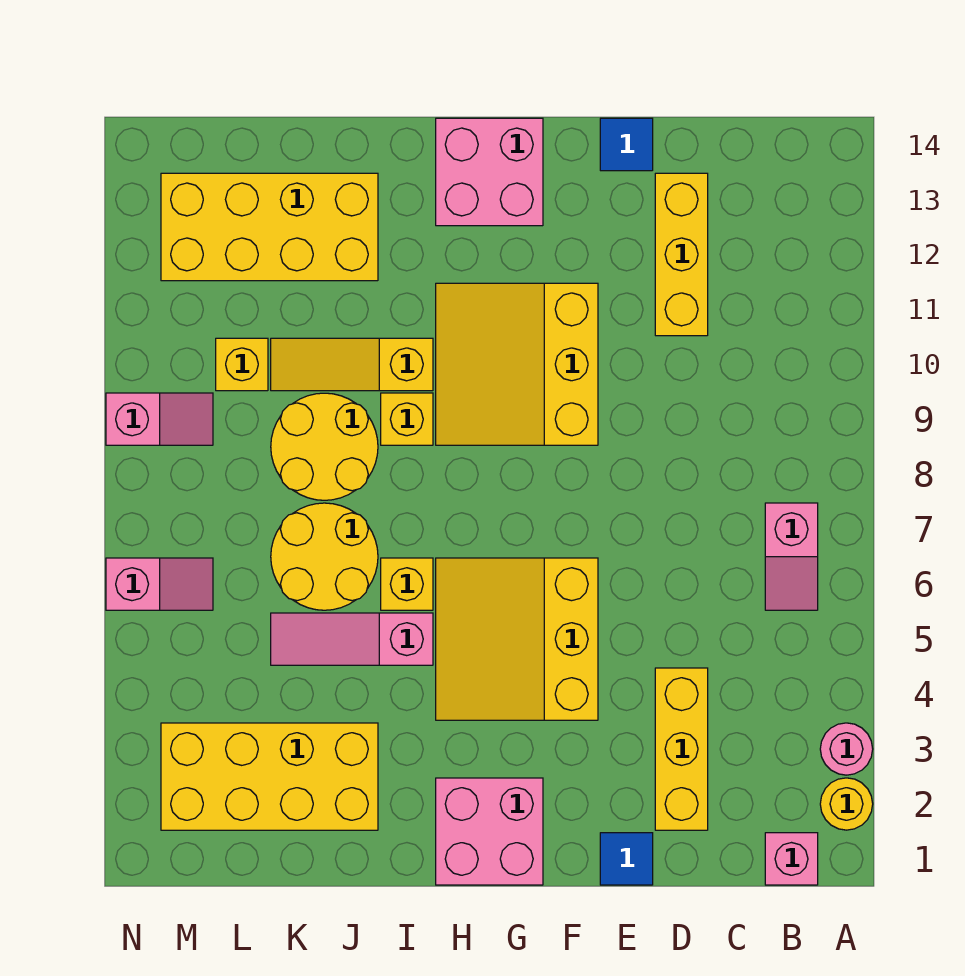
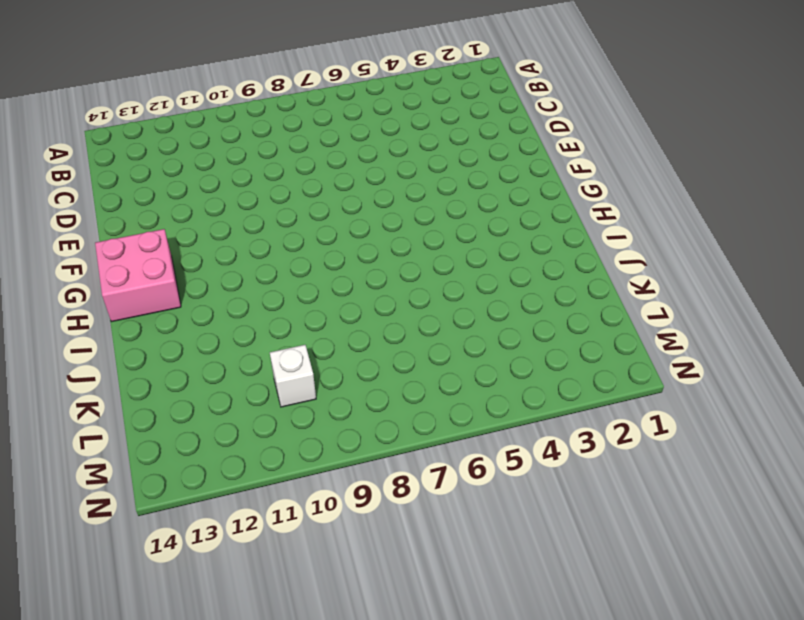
white brick L10 level 1 -> yellow brick L10 level 1
none -> yellow round brick A2 level 1
none -> pink round brick A3 level 1
none -> pink brick B1 level 1

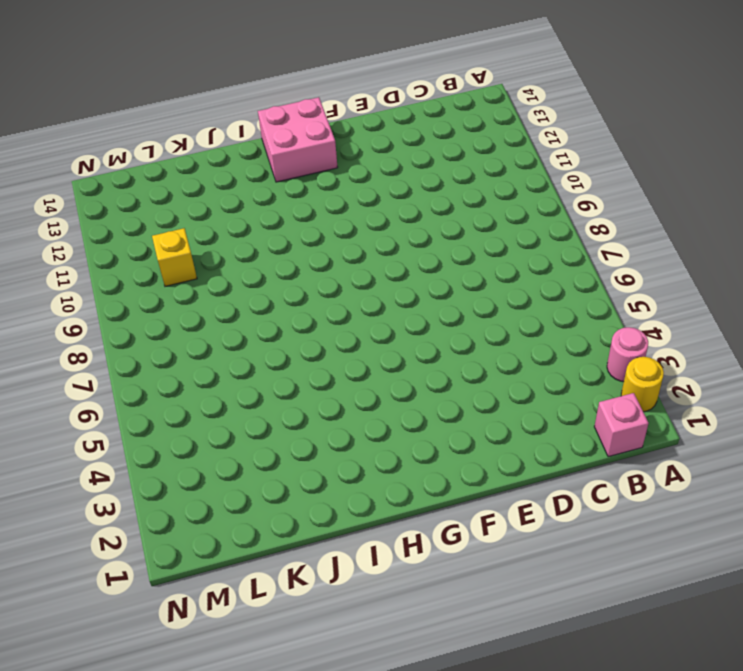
none -> pink slope B6:B7 level 1 top 7
none -> yellow brick D2:D4 level 1
none -> yellow brick D11:D13 level 1

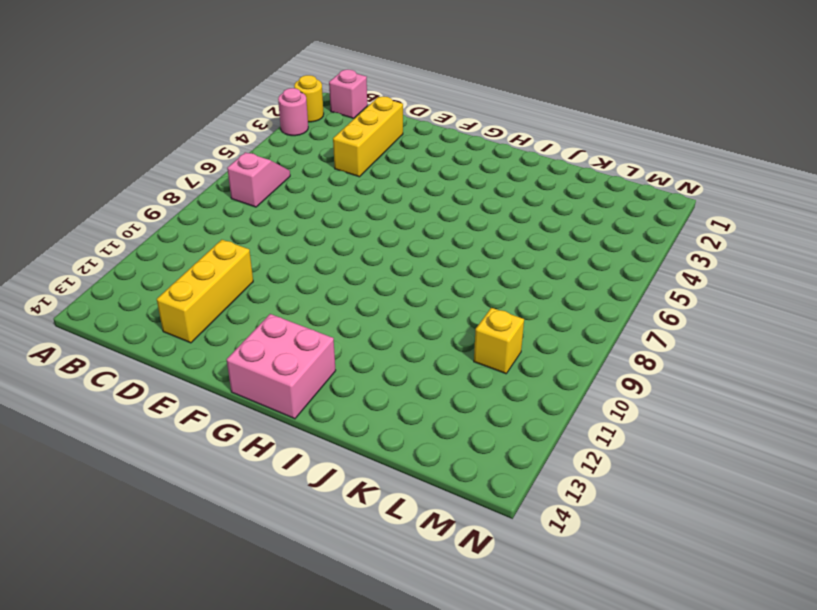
none -> blue tile E1 level 1
none -> blue tile E14 level 1
none -> yellow slope F4:H6 level 1 top F

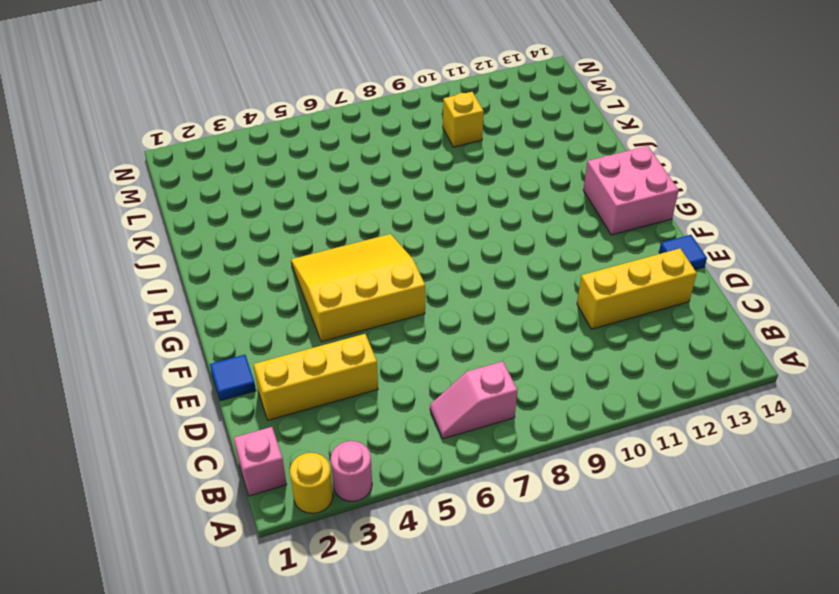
none -> yellow slope F9:H11 level 1 top F
none -> pink brick G1:H2 level 1
none -> pink slope I5:K5 level 1 top I

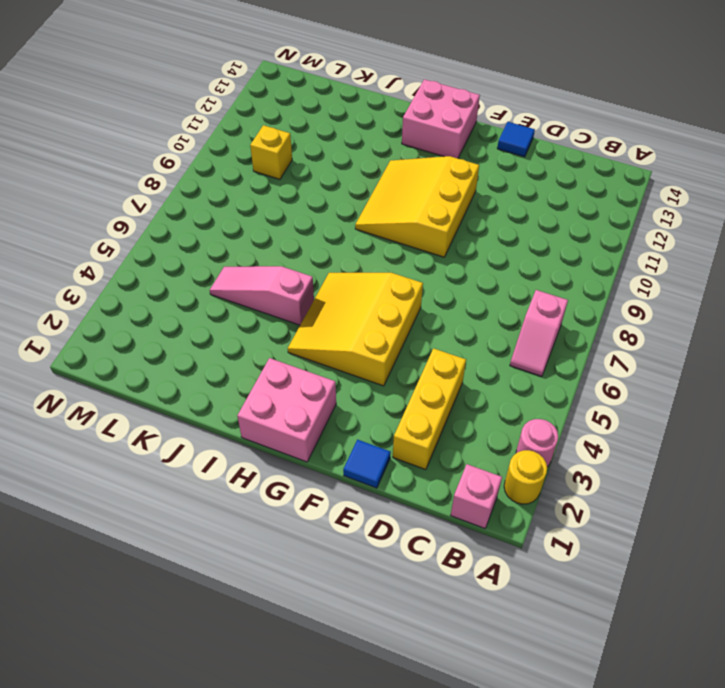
none -> yellow brick D11:D13 level 1
none -> yellow brick I6 level 1
none -> yellow brick I9 level 1

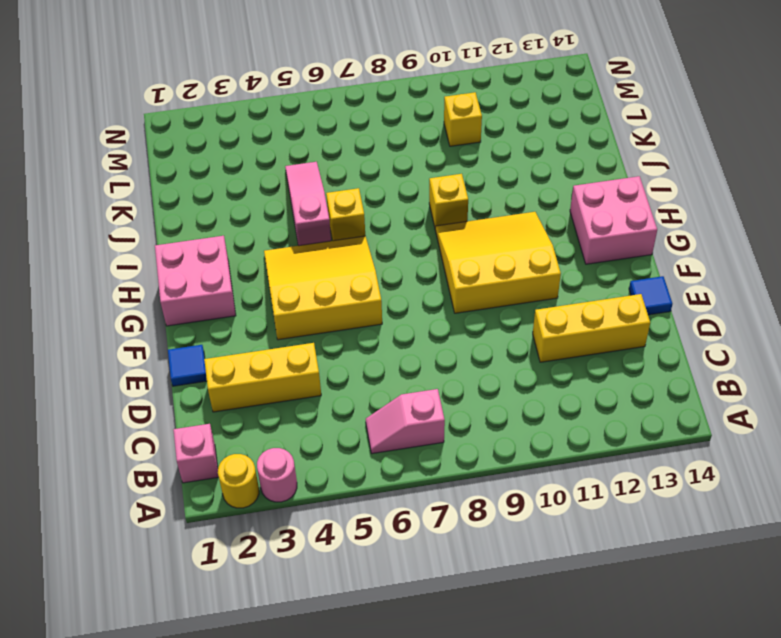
none -> yellow slope I10:K10 level 1 top I
none -> yellow brick J2:M3 level 1
none -> yellow round brick J6:K7 level 1

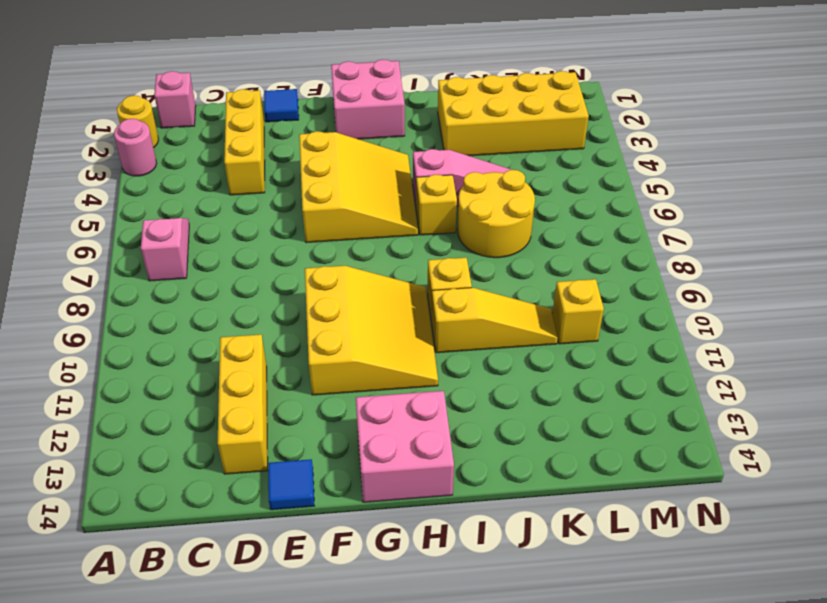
none -> yellow round brick J8:K9 level 1
none -> yellow brick J12:M13 level 1
none -> pink slope M6:N6 level 1 top N

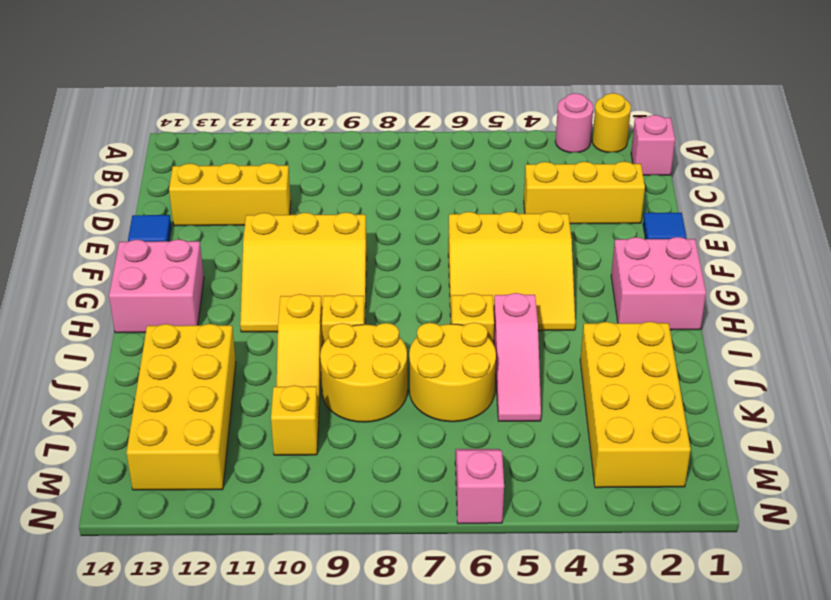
none -> pink slope B6:B7 level 1 top 7
none -> pink slope M9:N9 level 1 top N

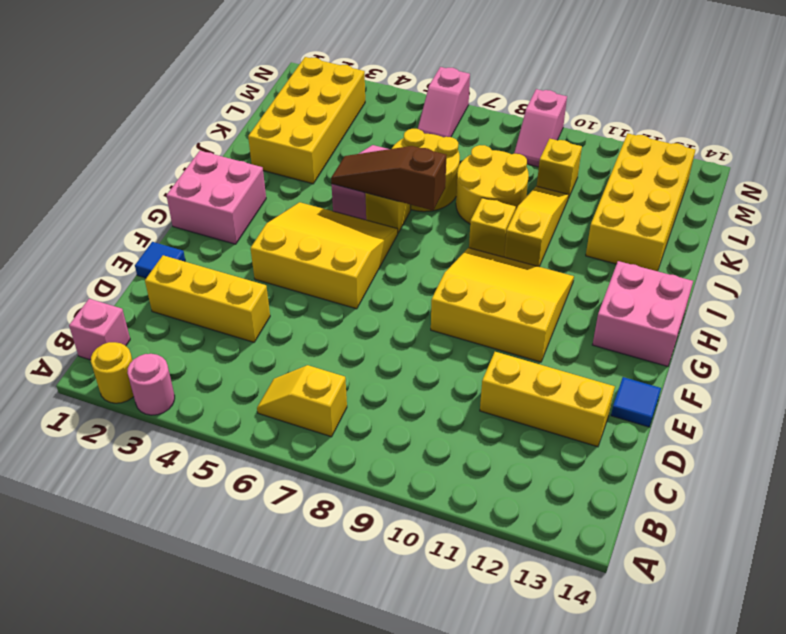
yellow slope B6:B7 level 1 top 7 -> pink slope B6:B7 level 1 top 7
brown slope I5:I7 level 2 top 7 -> none

